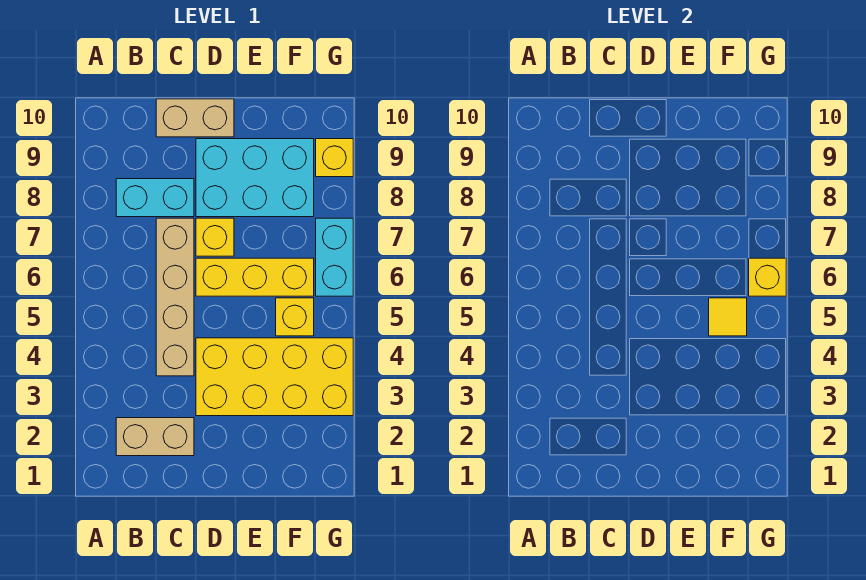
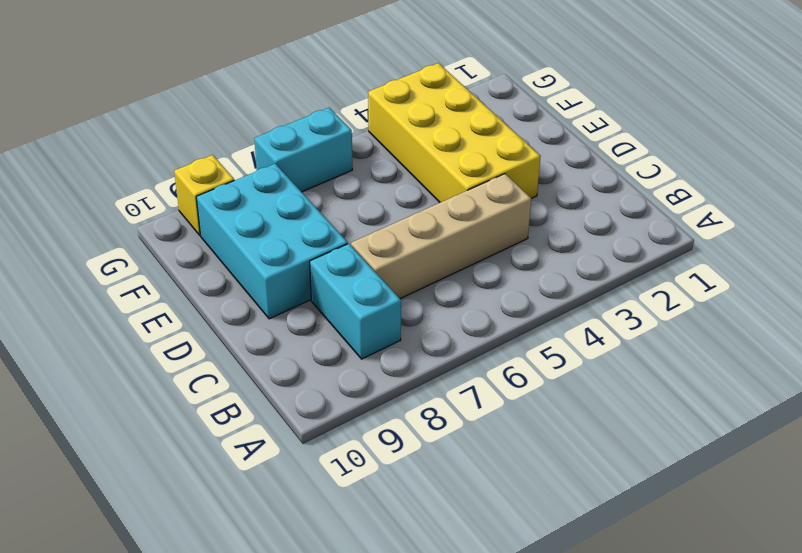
none -> tan brick B2:C2 level 1
none -> tan brick C10:D10 level 1
none -> yellow brick D6:F6 level 1

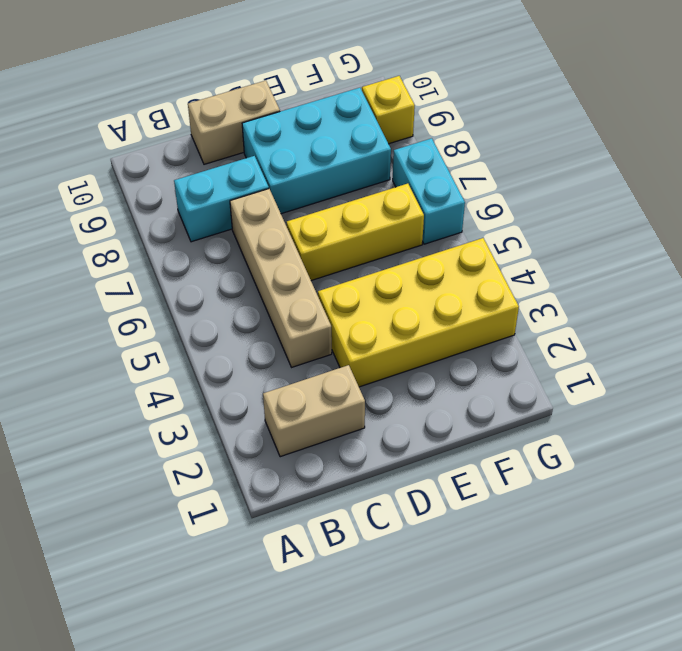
none -> yellow brick D7 level 1
none -> yellow brick F5 level 1
none -> yellow tile F5 level 2

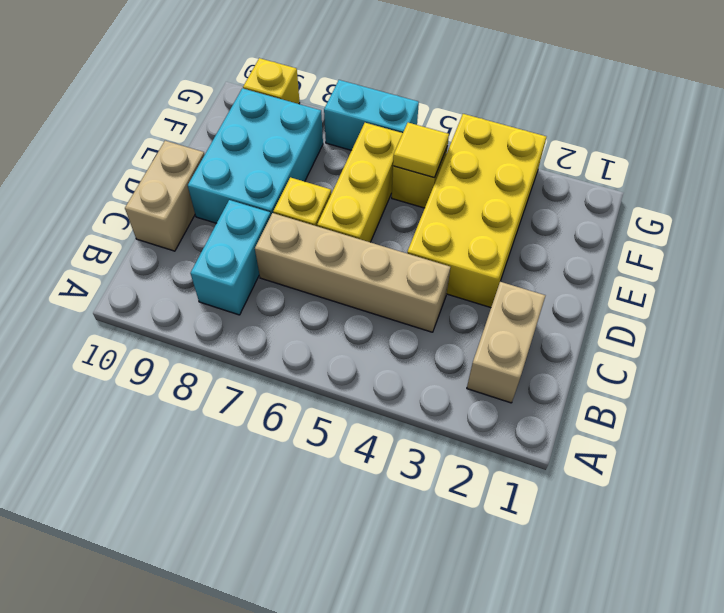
none -> yellow brick G6 level 2

